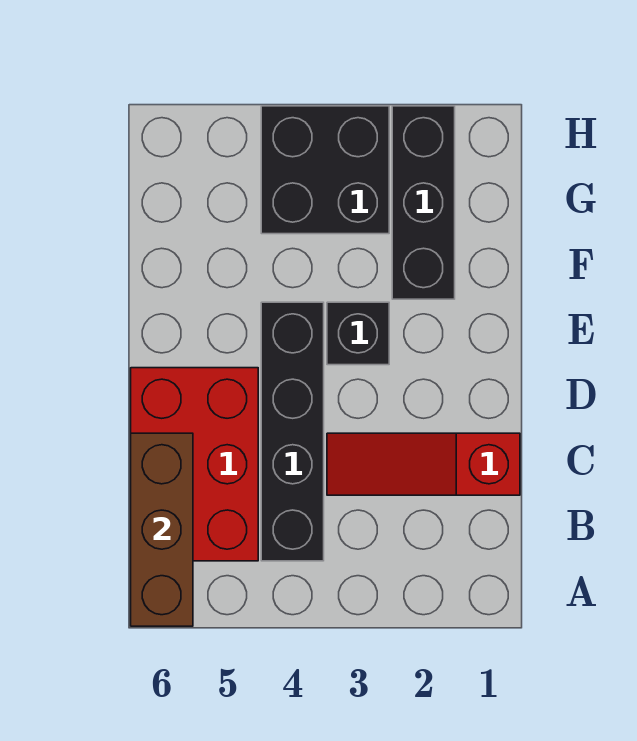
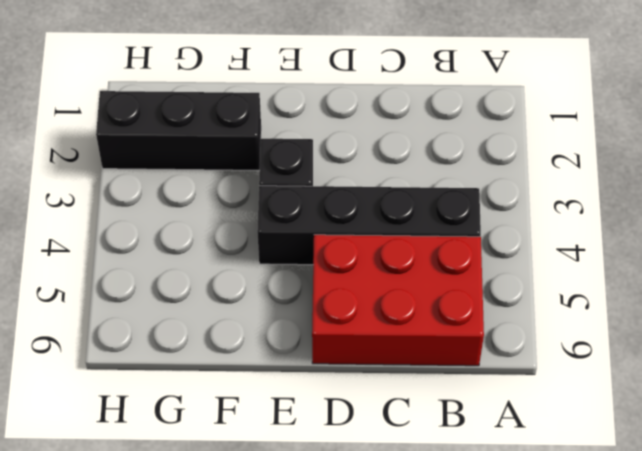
none -> red slope C1:C3 level 1 top 1
none -> black brick G3:H4 level 1

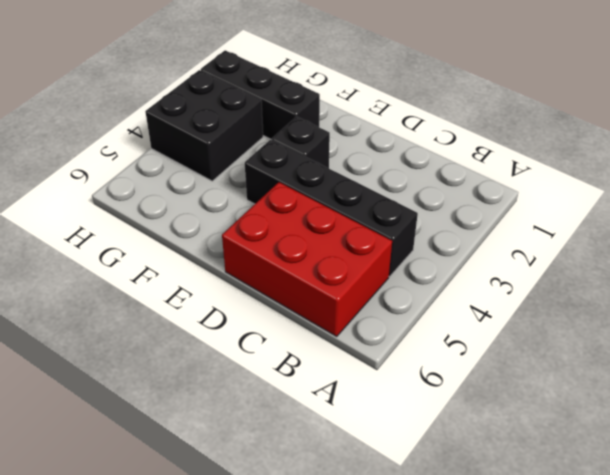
none -> red slope C1:C3 level 1 top 1
none -> brown brick A6:C6 level 2

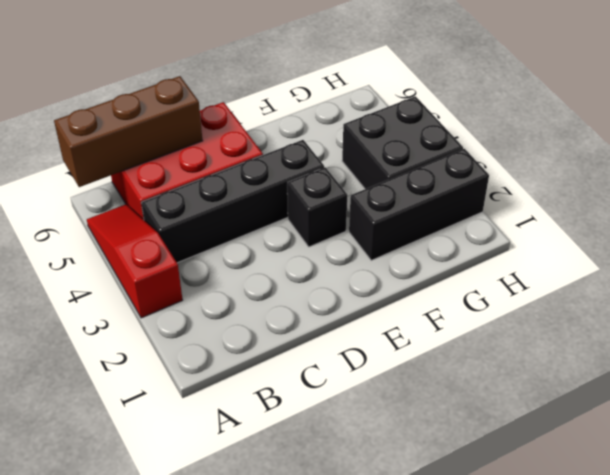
red slope A3:A5 level 1 top 3 -> red slope C1:C3 level 1 top 1

